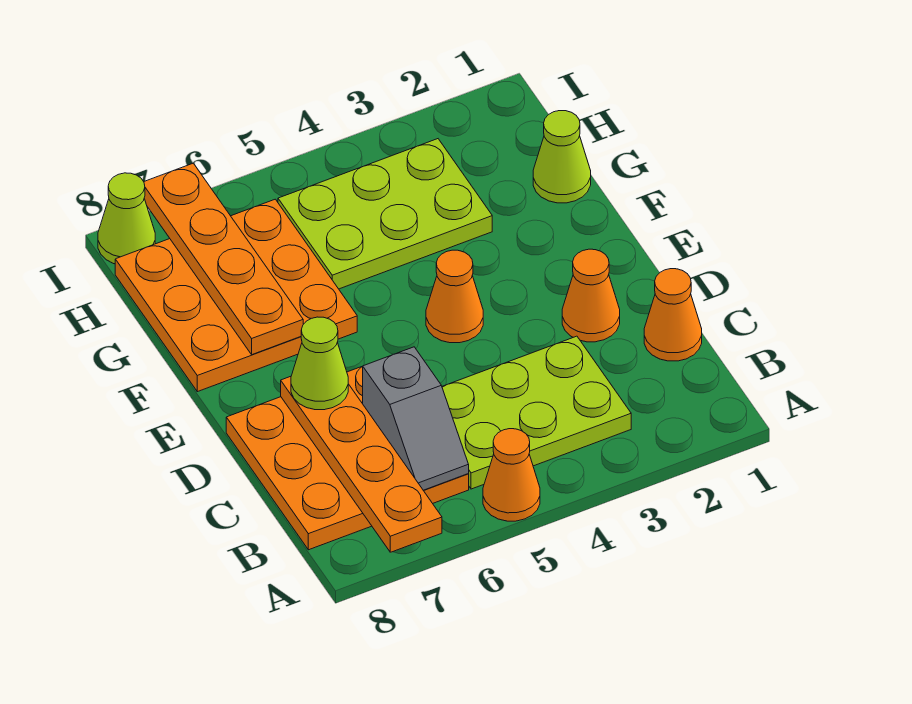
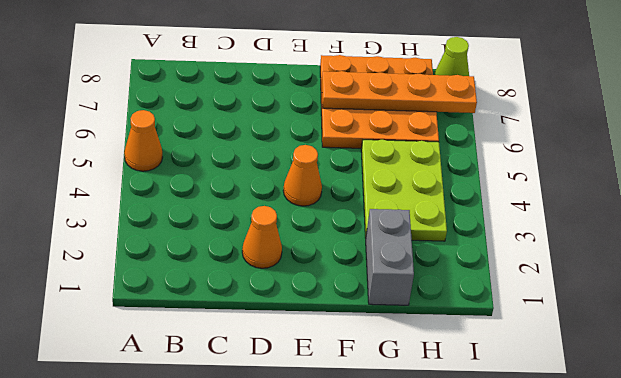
grey brick G1:G2 level 1 -> lime cone G1 level 1
none -> lime plate B3:C5 level 1
none -> orange plate B6:D8 level 1
none -> orange cone C1 level 1

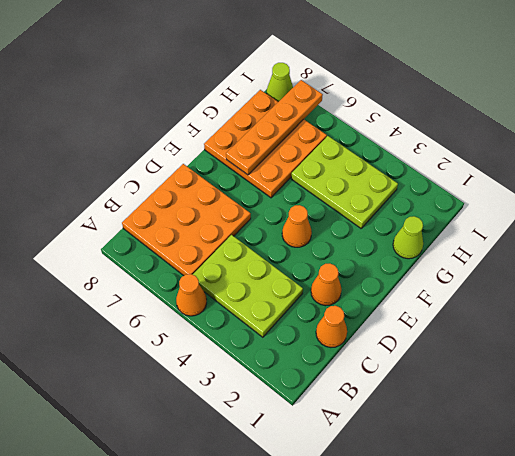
none -> orange plate A7:D7 level 2
none -> grey slope B6:C6 level 2 top C
none -> lime cone D7 level 3

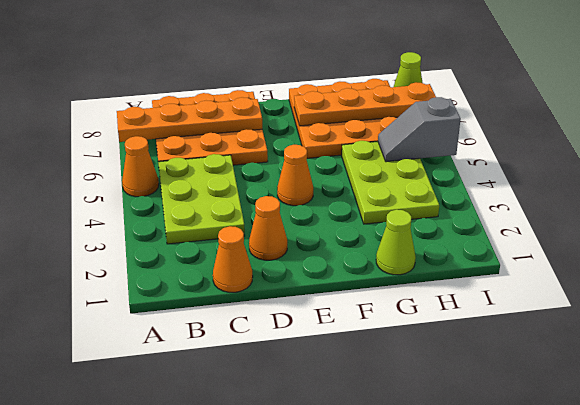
grey slope H5:I5 level 2 top I -> grey slope B6:C6 level 2 top C
none -> lime cone D7 level 3

